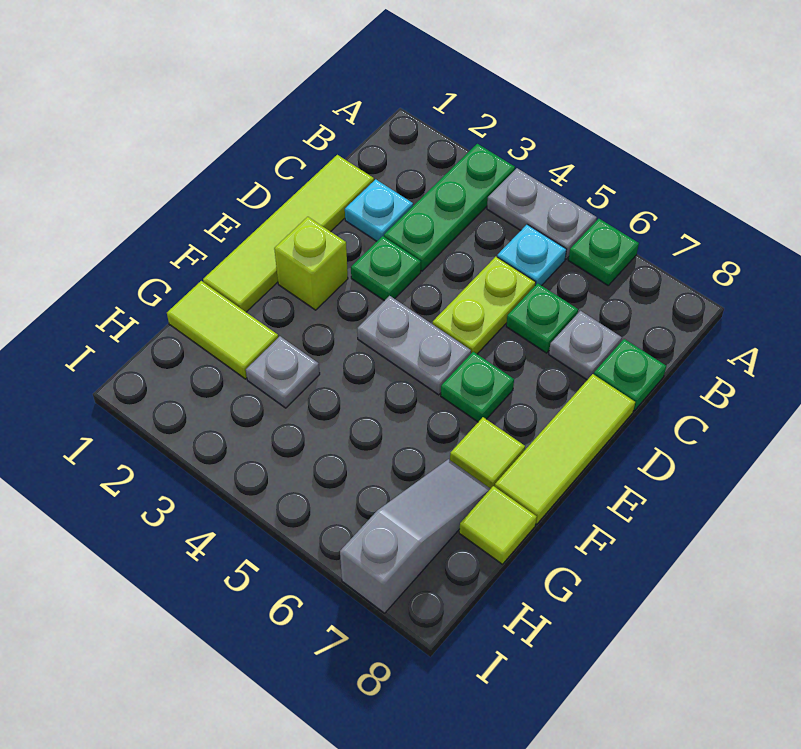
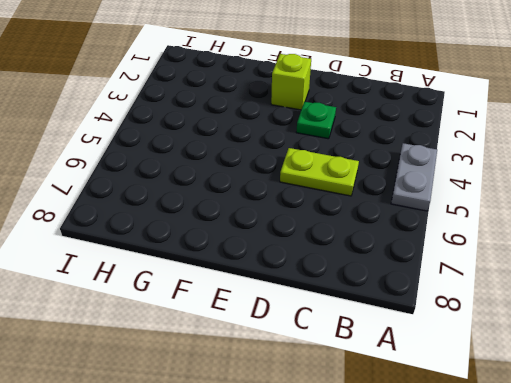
none -> green plate A3:C3 level 1
none -> green plate A6 level 1
none -> cyan plate B5 level 1

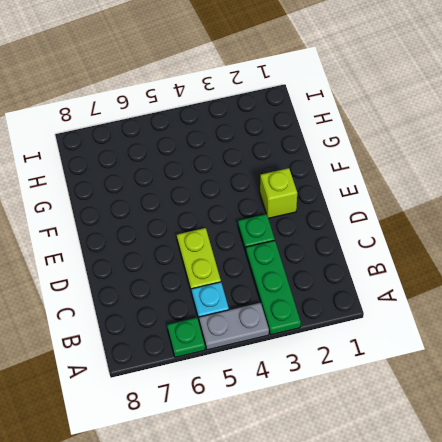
none -> lime tile C1:F1 level 1
none -> cyan plate C2 level 1
none -> green plate C6 level 1

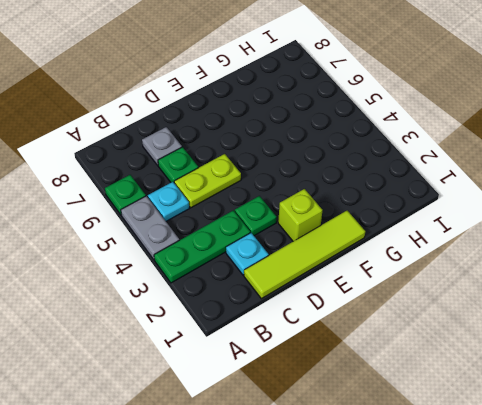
none -> green plate C8 level 1
none -> lime tile D8:F8 level 1
none -> grey plate E4:E5 level 1

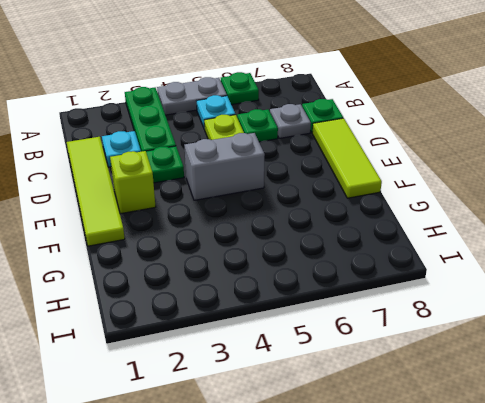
grey brick E4:E5 level 1 -> grey plate E4:E5 level 1
none -> green plate E6 level 1
none -> lime tile F7 level 1
none -> lime tile G1:G2 level 1

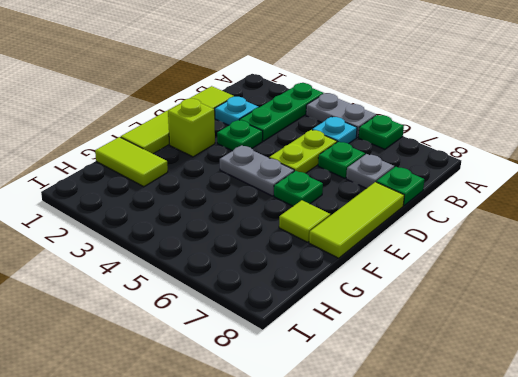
none -> grey plate G3 level 1
none -> grey slope G7:I7 level 1 top I
none -> lime tile G8 level 1

